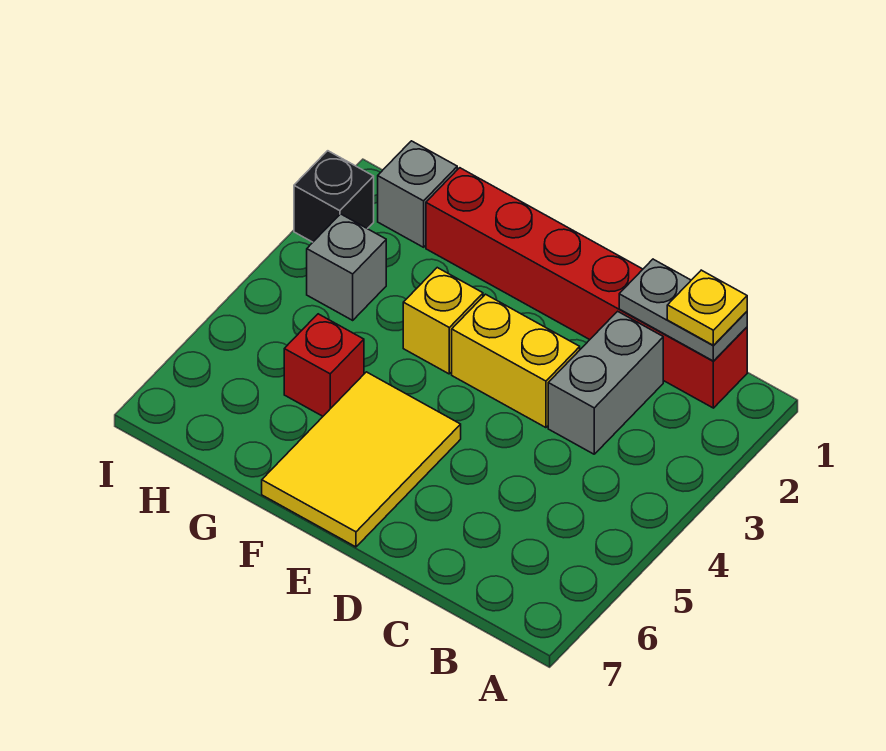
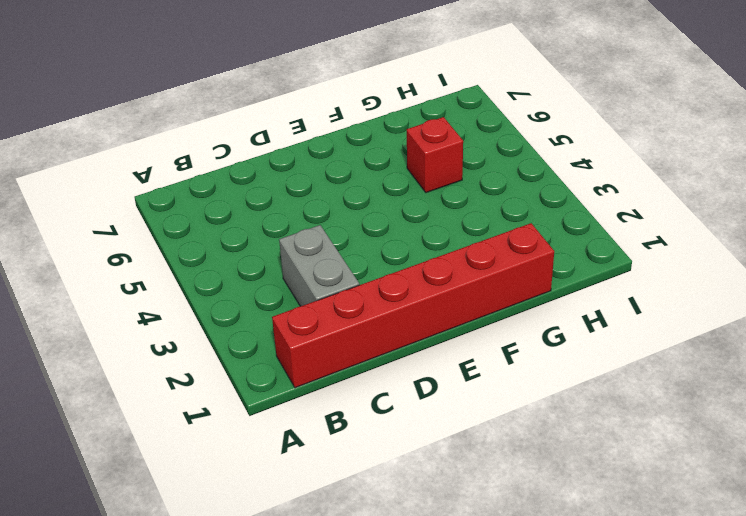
none -> yellow brick D3:E3 level 1
none -> yellow tile E5:F7 level 1

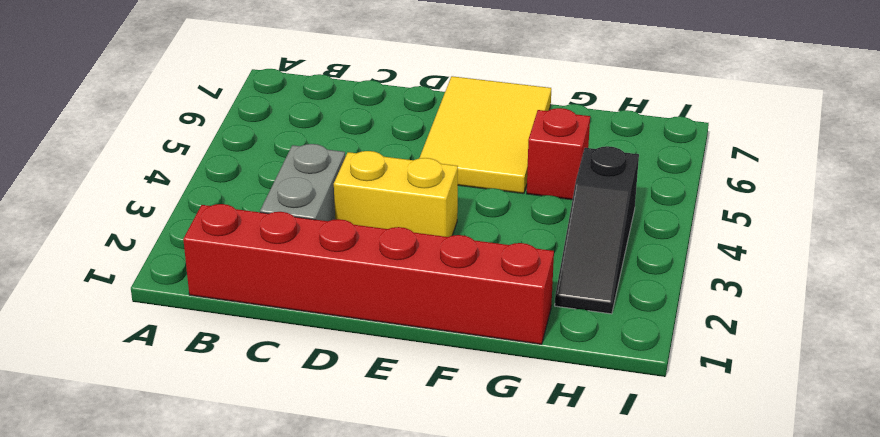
black slope H2:H4 level 1 top 4 -> grey brick H3 level 1
none -> yellow brick F3 level 1
none -> grey brick H1 level 1

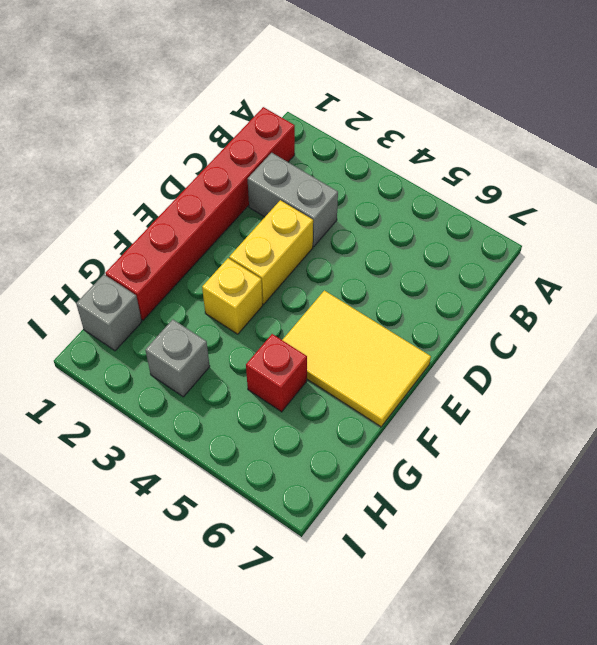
none -> black brick I2 level 1
none -> grey plate B1:C1 level 2

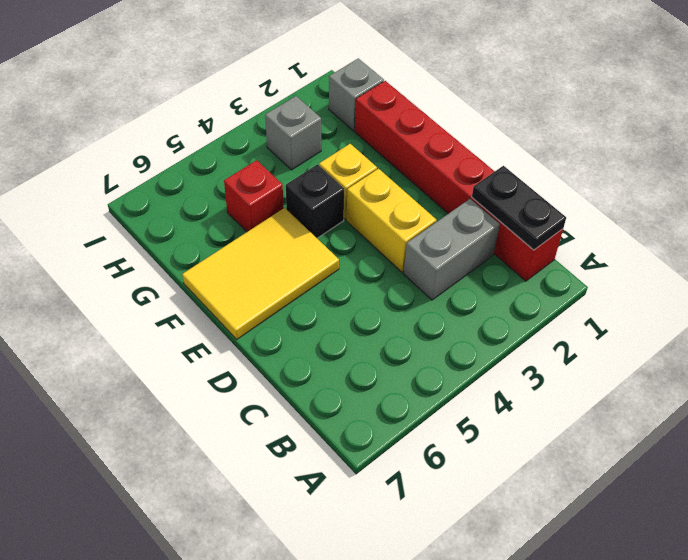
black plate B1:C1 level 2 -> grey plate B1:C1 level 2
black brick F4 level 1 -> black brick I2 level 1
none -> yellow plate B1 level 3

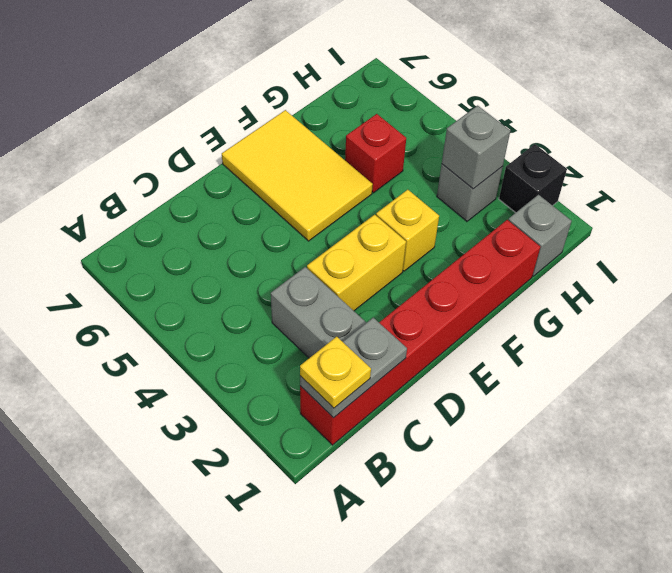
grey brick H3 level 2 -> none

